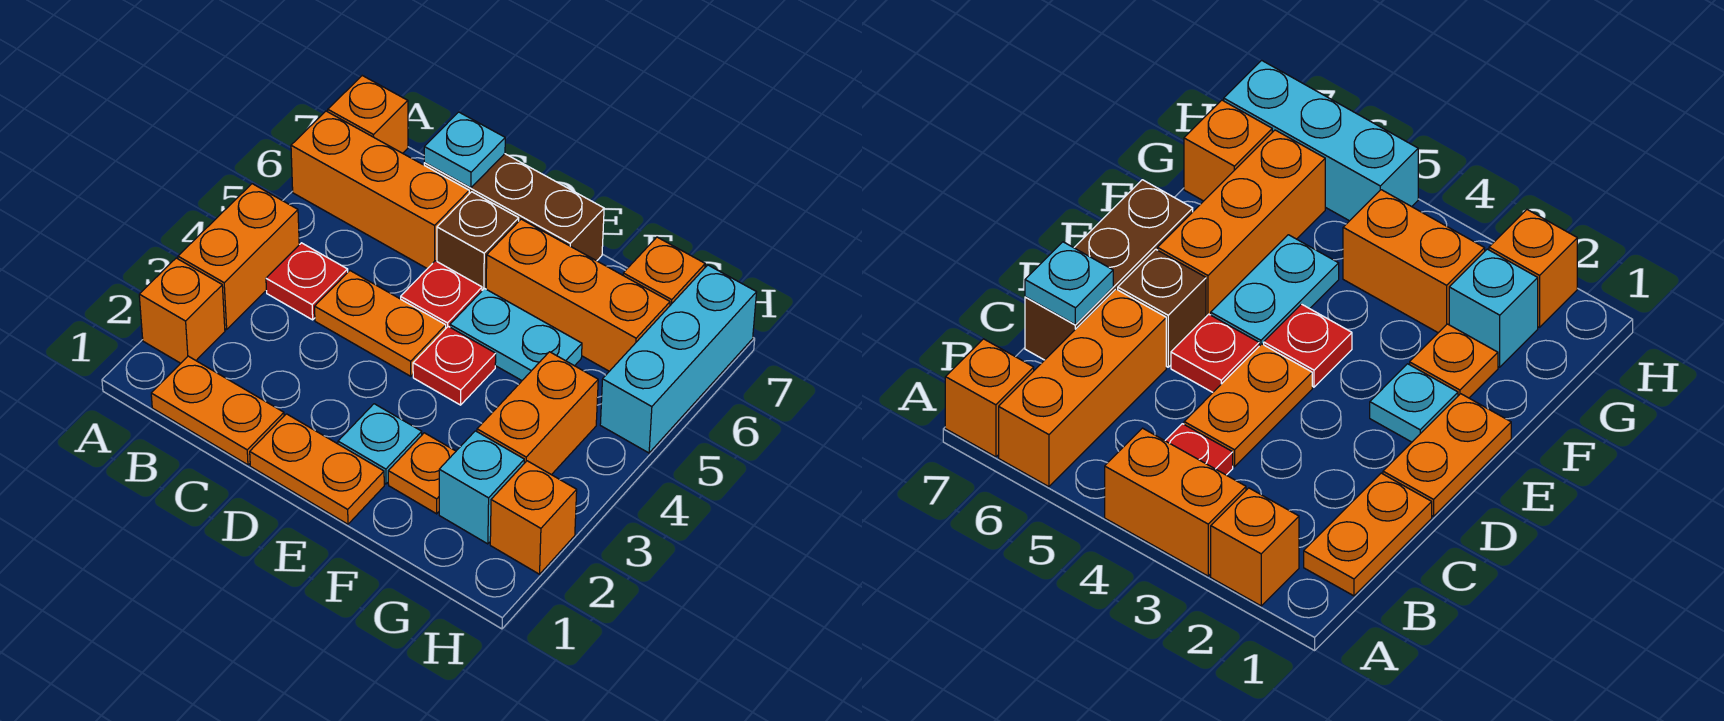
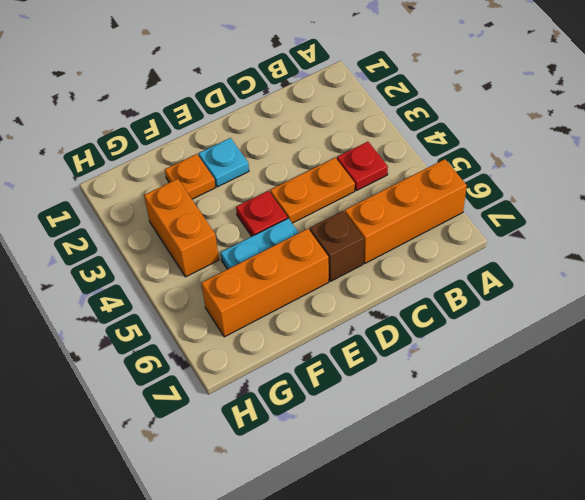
none -> orange brick A2 level 1
none -> orange brick A3:A4 level 1
none -> orange brick A7 level 1

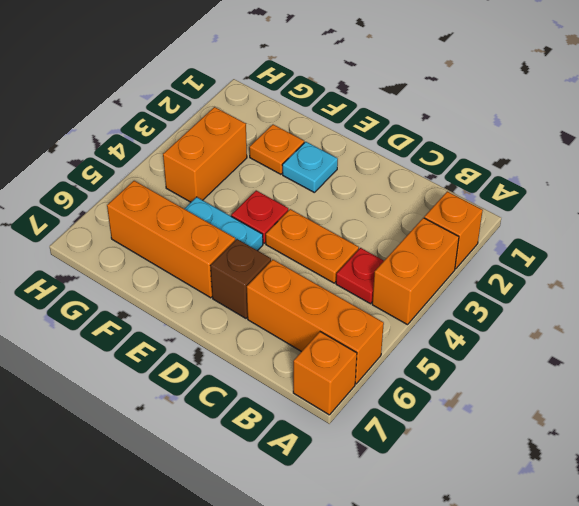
none -> orange plate B1:C1 level 1
none -> brown brick C7:E7 level 1
none -> orange plate D1:E1 level 1

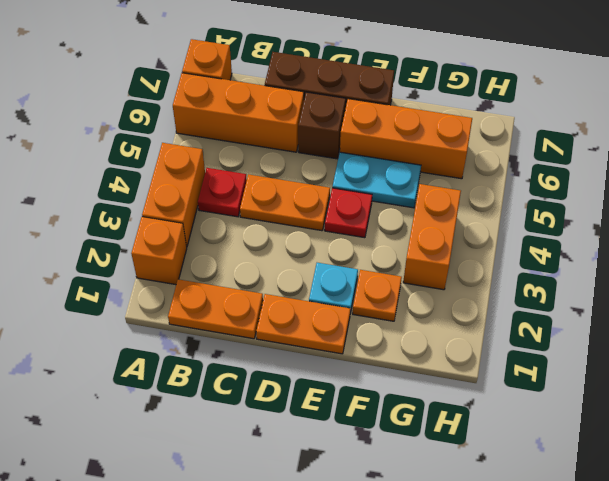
none -> red plate D5 level 1
none -> cyan brick G2 level 1
none -> orange brick G7 level 1

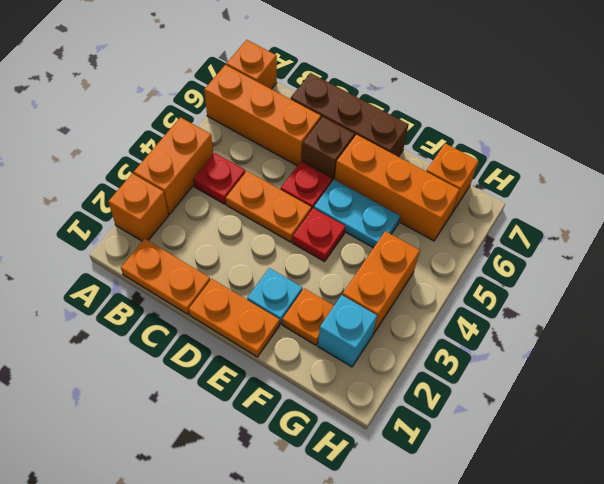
none -> orange brick H2 level 1
none -> cyan brick H5:H7 level 1
none -> cyan plate C7 level 2

